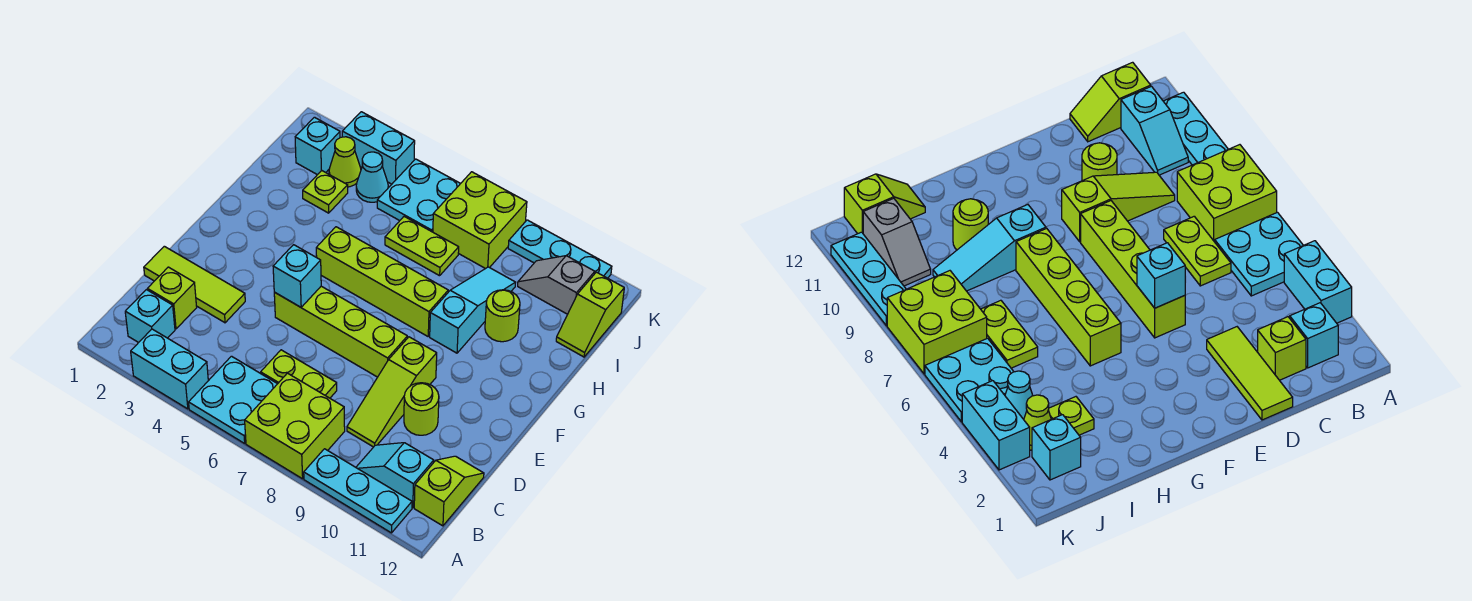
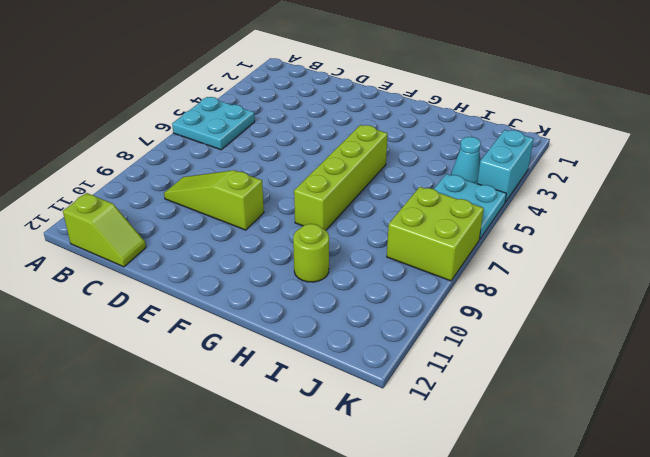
none -> cyan brick A3:A4 level 1
none -> lime brick A7:B8 level 1
none -> cyan plate A9:A11 level 1

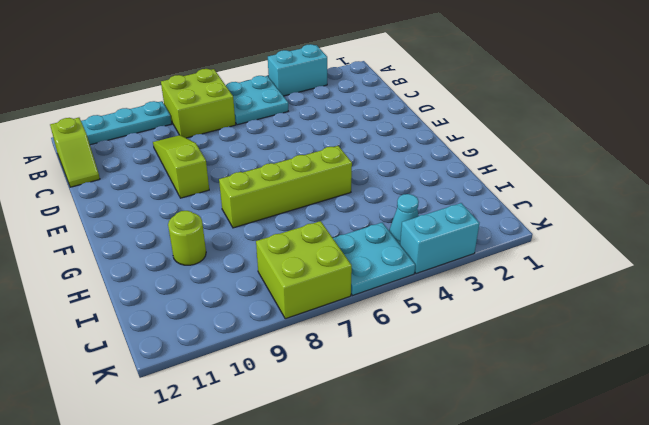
none -> cyan brick B2 level 1
none -> cyan slope B10:B11 level 1 top 11
none -> lime brick C2 level 1

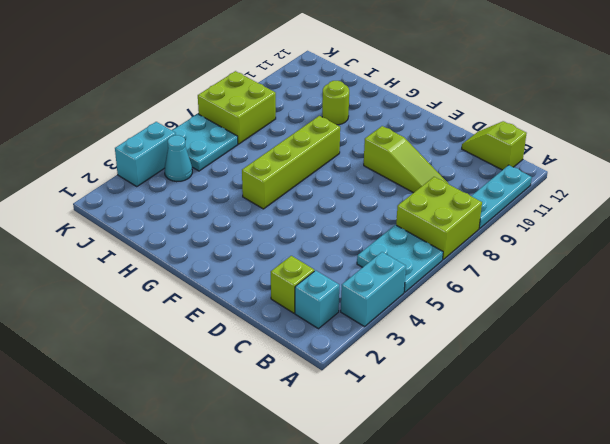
none -> cyan slope B10:B11 level 1 top 11
none -> lime plate C6:C7 level 1
none -> lime tile D1:D3 level 1

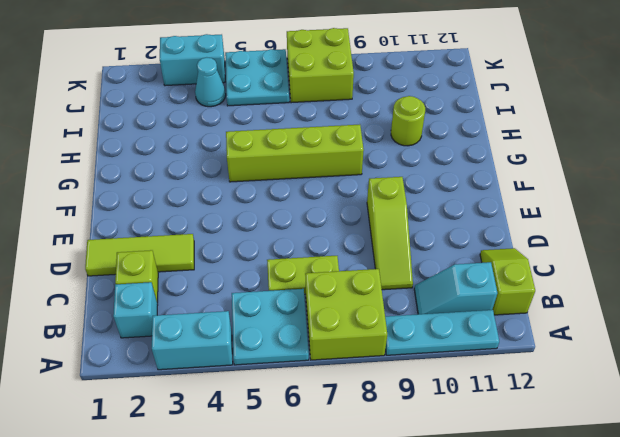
none -> lime round brick D10 level 1
none -> lime brick E5:E8 level 1
none -> cyan slope G9:I9 level 1 top G

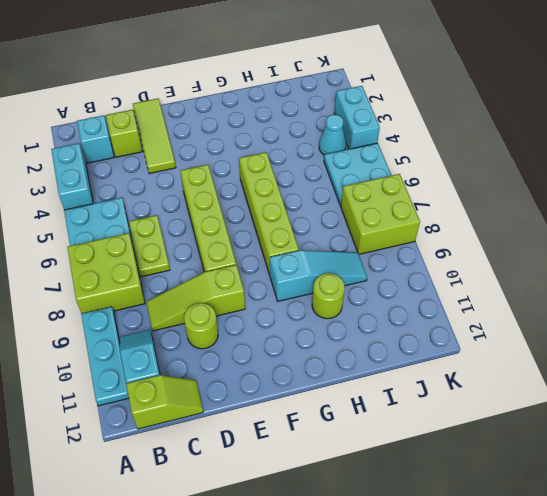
none -> lime plate I3 level 1
none -> lime plate I6:I7 level 1
none -> lime slope I12:J12 level 1 top J

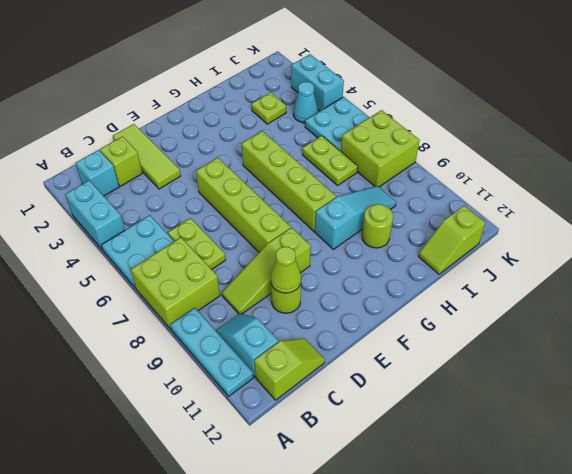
lime cone D10 level 2 -> lime cone J3 level 1
none -> cyan brick J2 level 1
none -> grey slope J10:J11 level 1 top 11
none -> cyan plate K9:K11 level 1

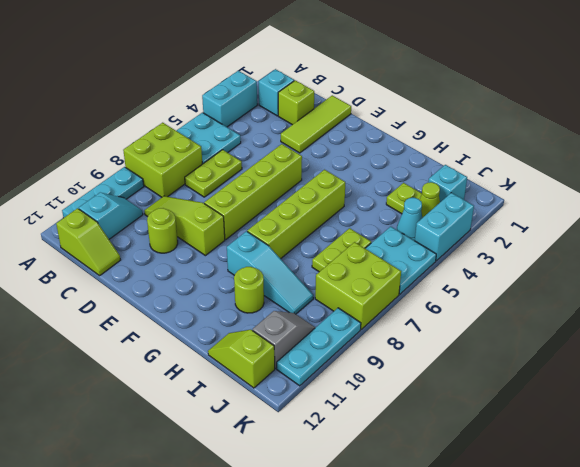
none -> cyan brick E5 level 2

